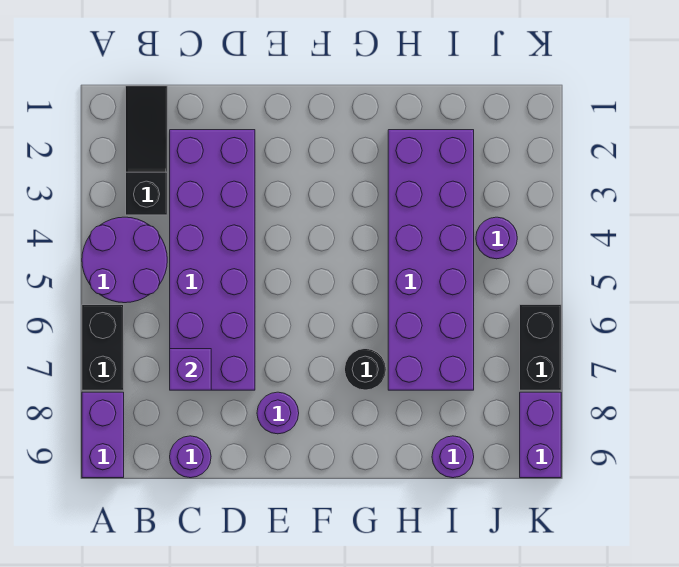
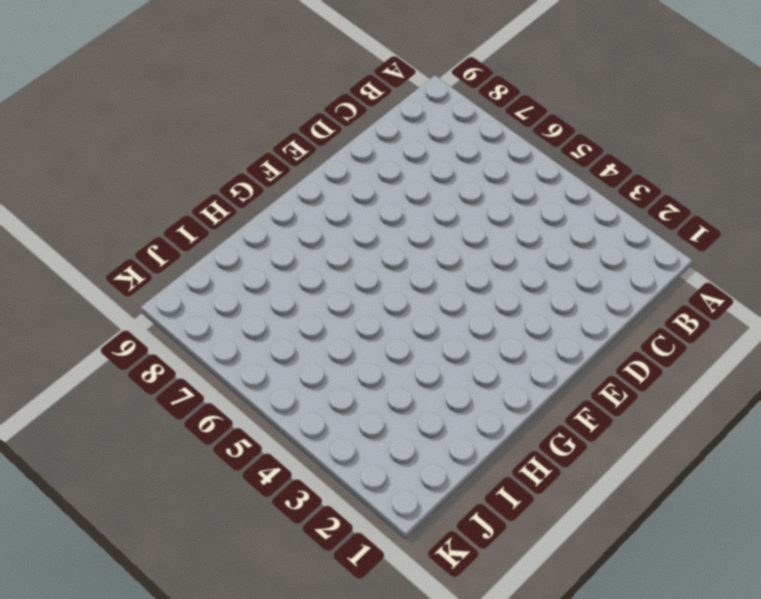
none -> purple round brick A4:B5 level 1
none -> black brick A6:A7 level 1
none -> purple brick A8:A9 level 1

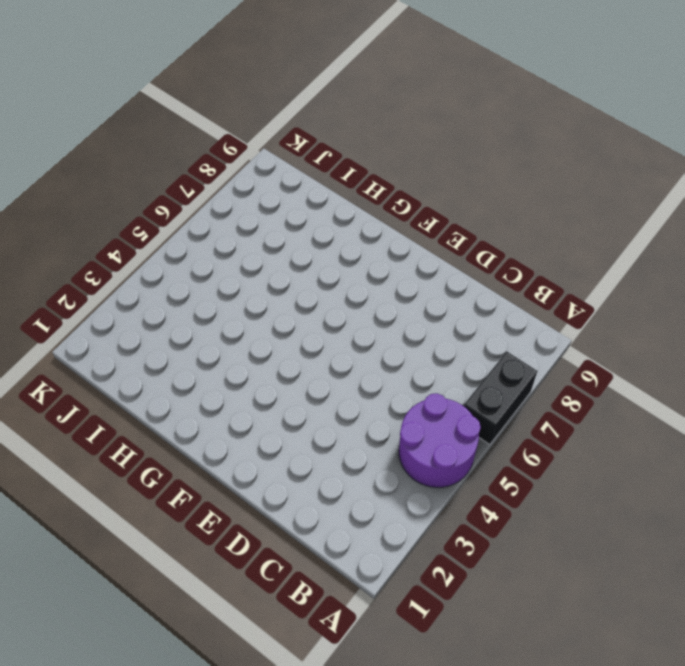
none -> purple brick A8:A9 level 1
none -> black slope B1:B3 level 1 top 3
none -> purple brick C2:D7 level 1

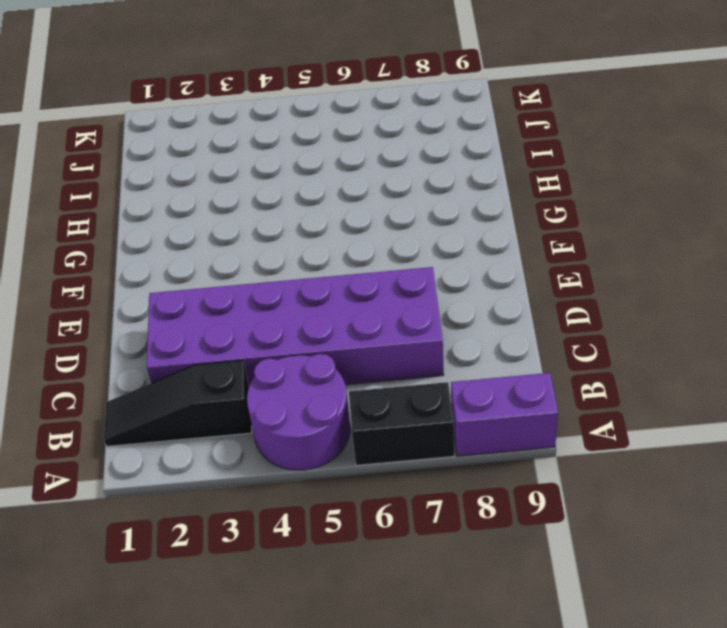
none -> purple round brick C9 level 1
none -> purple round brick E8 level 1
none -> black round brick G7 level 1

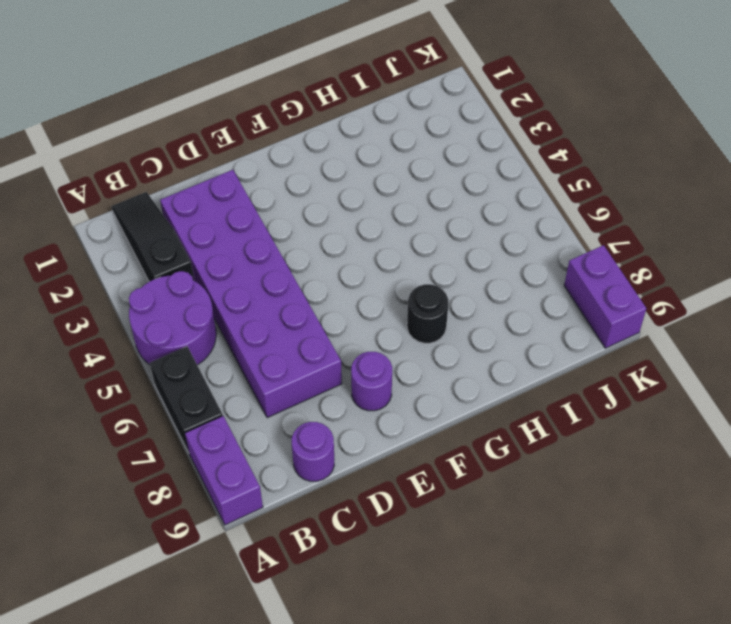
none -> purple brick H2:I7 level 1
none -> purple round brick I9 level 1
none -> purple round brick J4 level 1

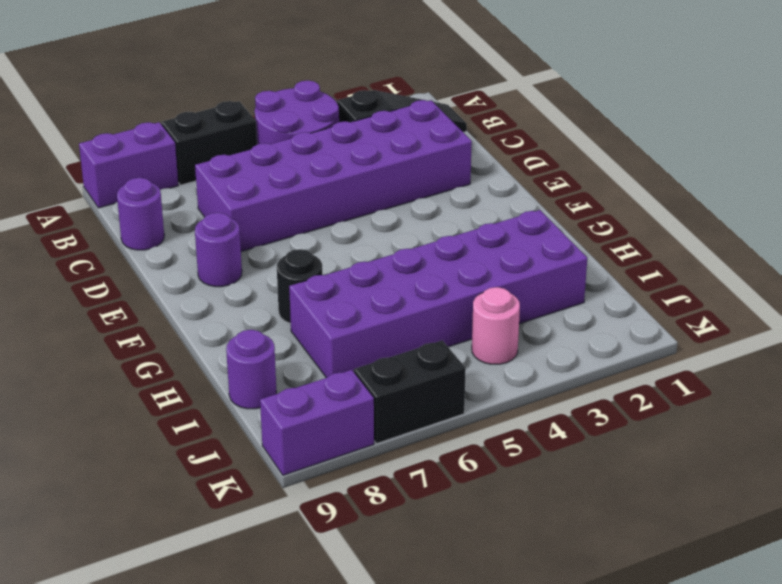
pink round brick J4 level 1 -> purple round brick J4 level 1
none -> purple brick C7 level 2

